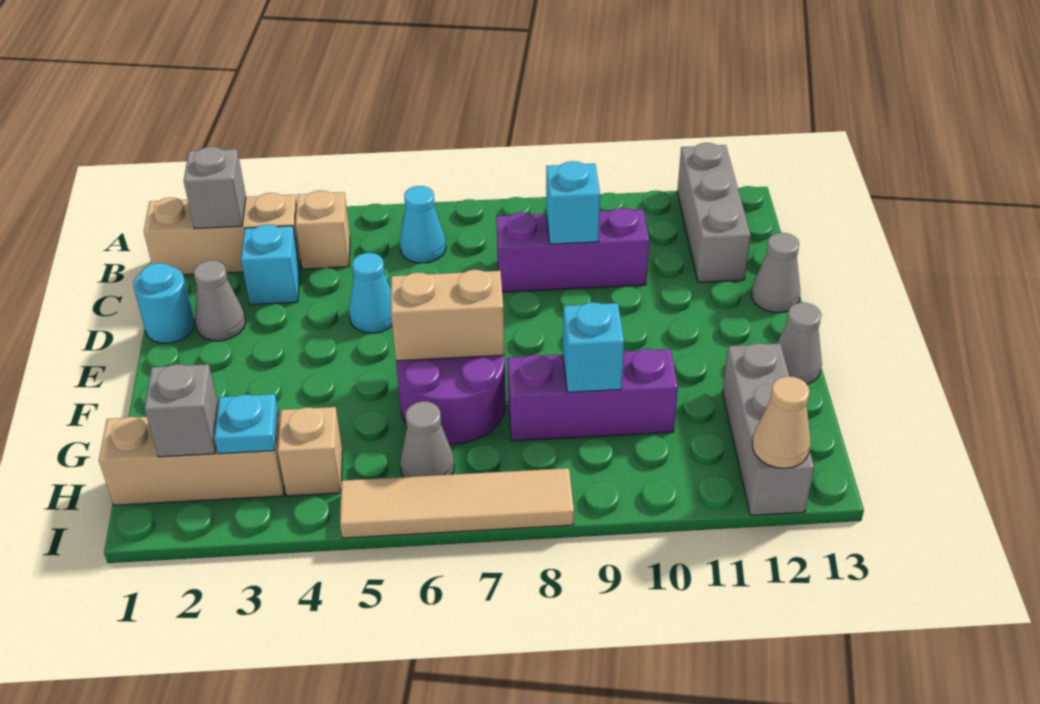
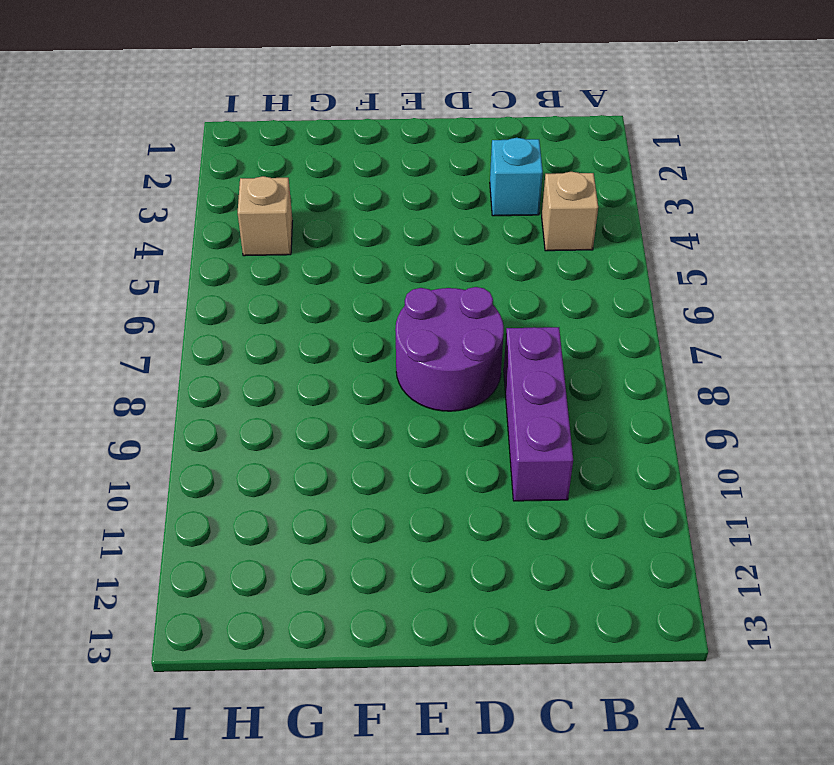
purple round brick D7:E8 level 1 -> purple round brick F6:G7 level 1
none -> grey brick A12:C12 level 1
none -> tan brick B1:B3 level 1
none -> cyan cone B6 level 1

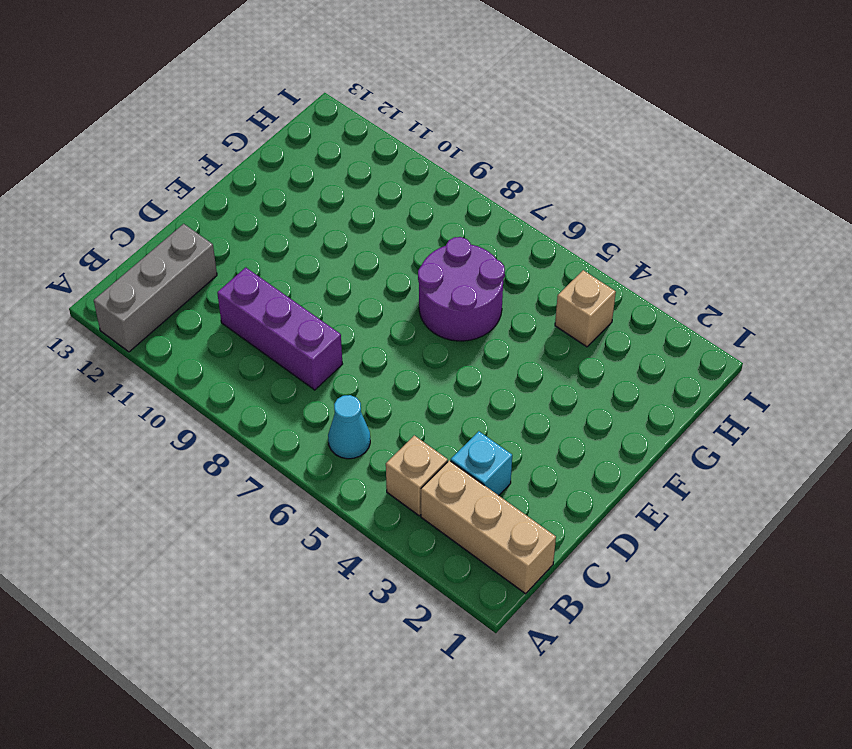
none -> cyan round brick D1 level 1
none -> grey cone D2 level 1
none -> cyan cone D5 level 1

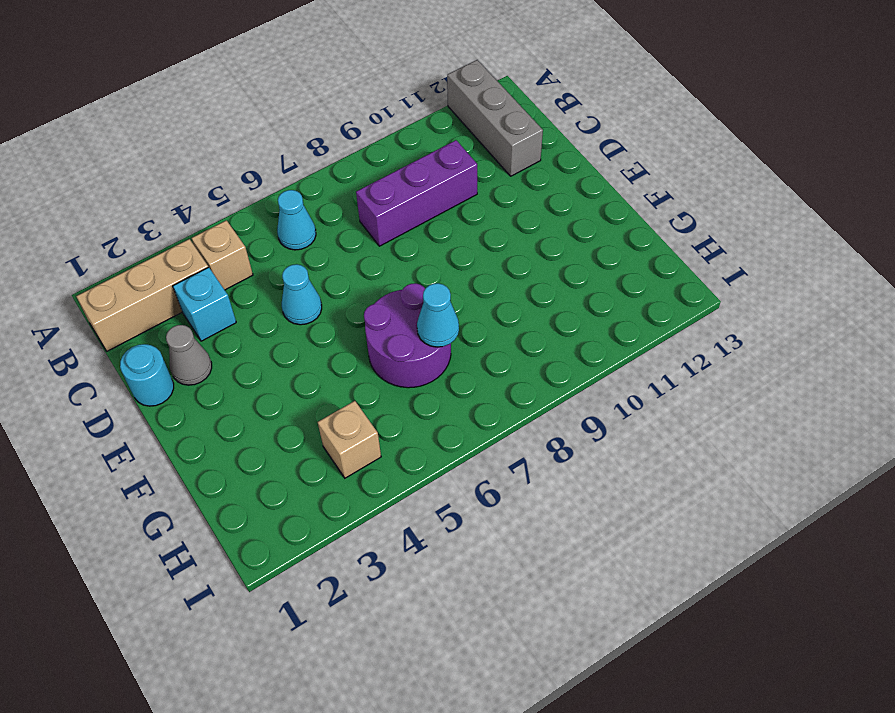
cyan cone G7 level 2 -> none
none -> grey cone D13 level 1
none -> grey cone F13 level 1
none -> purple brick G8:G10 level 1

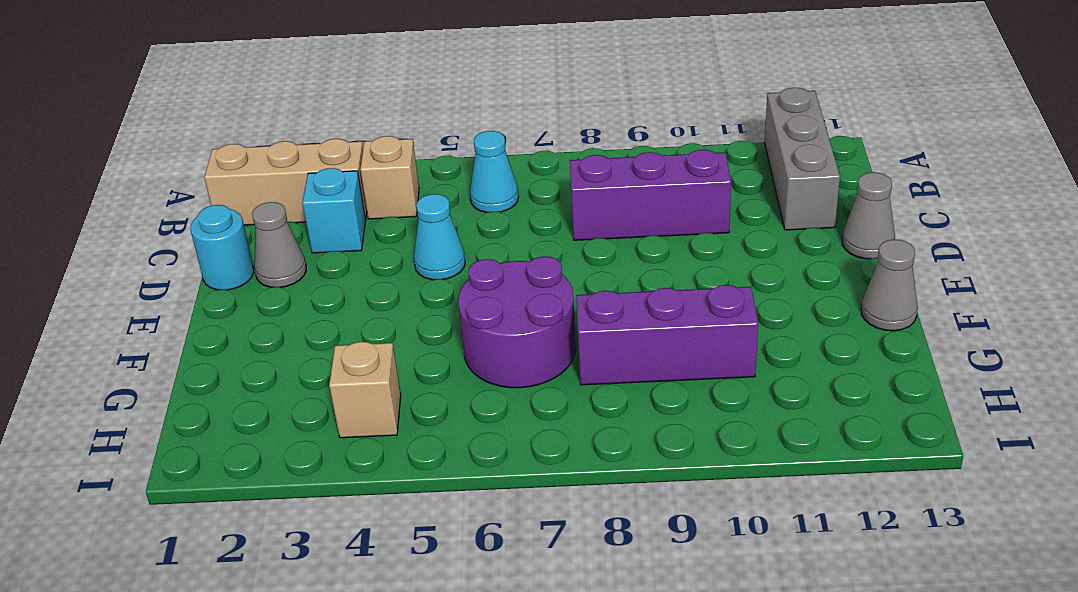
none -> grey brick G12:I12 level 1
none -> tan brick H1:H3 level 1
none -> grey cone H6 level 1

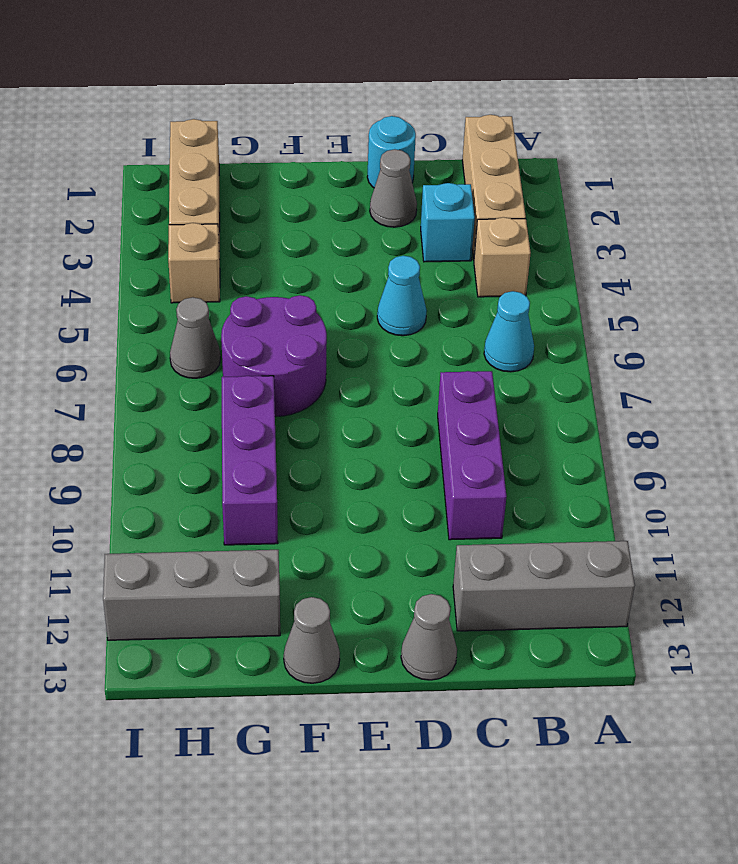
none -> tan tile I5:I8 level 1
none -> grey brick B2 level 2
none -> cyan brick C9 level 2

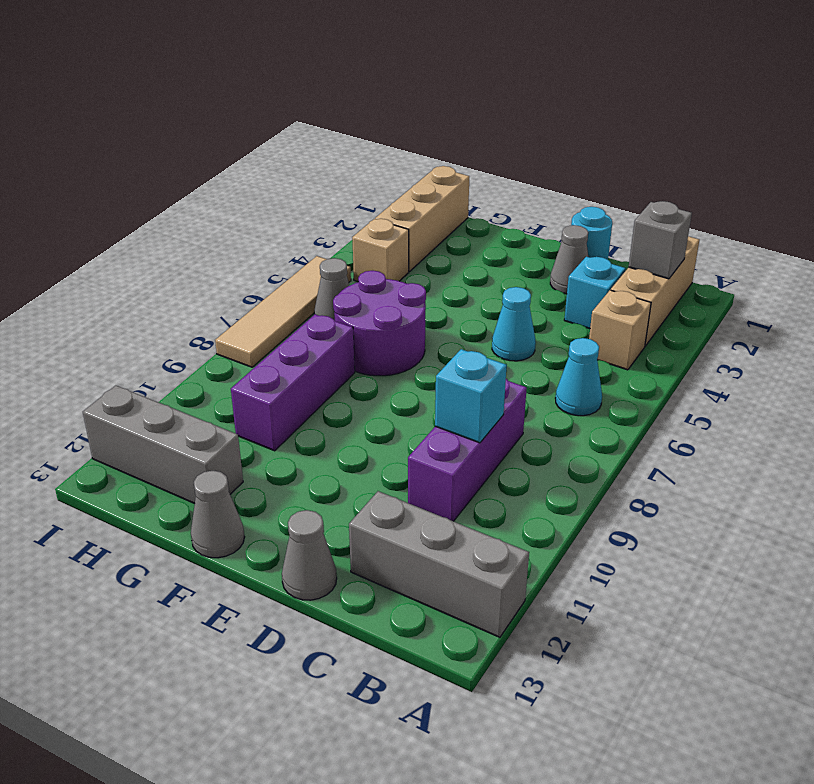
none -> tan brick F6:F7 level 2
none -> cyan brick G9 level 2
none -> grey brick H2 level 2

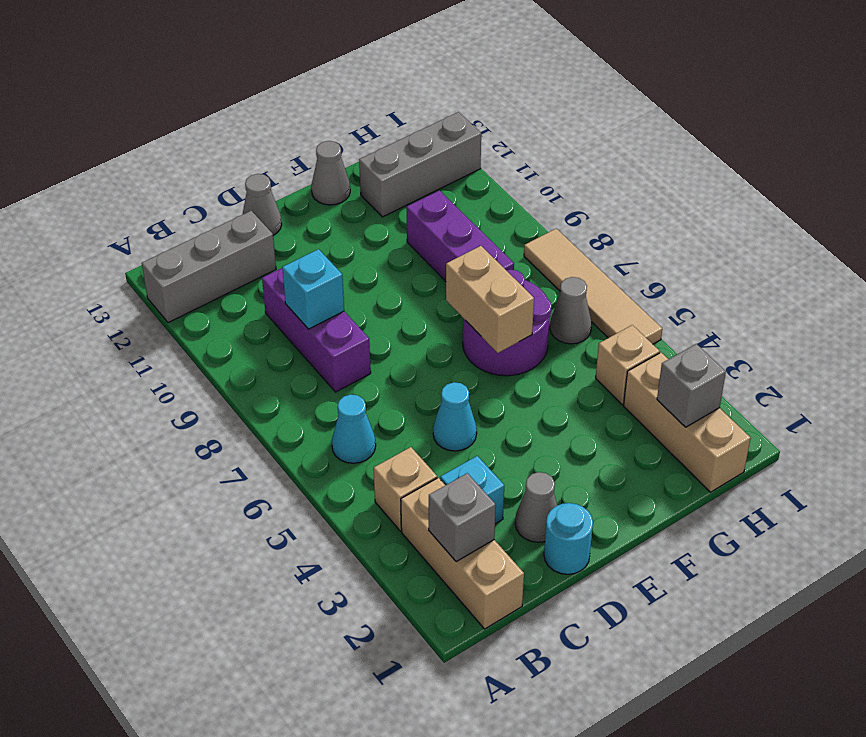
none -> cyan brick G9 level 2
none -> cyan plate H3 level 2
none -> tan cone I12 level 2

